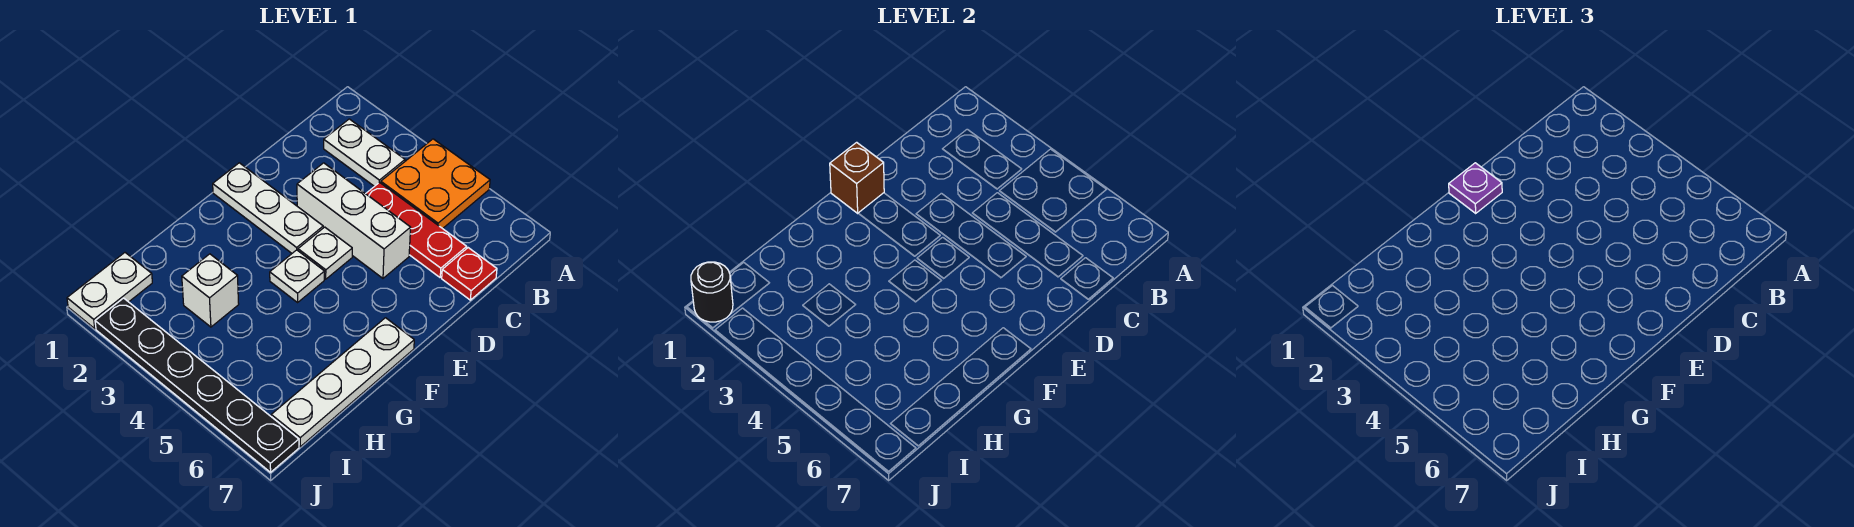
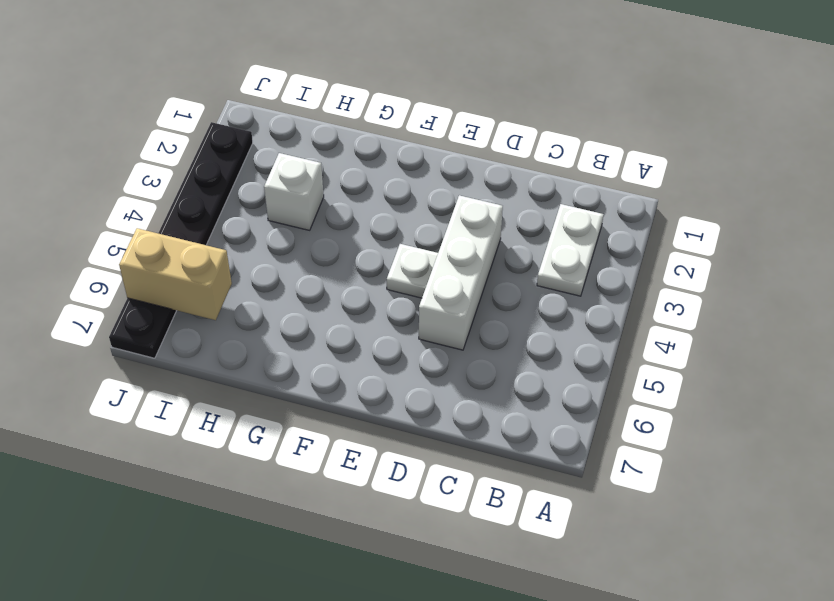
tan brick I6:J6 level 2 -> none
none -> orange plate A4:B5 level 1
none -> red plate C4:C6 level 1
none -> red plate C7 level 1

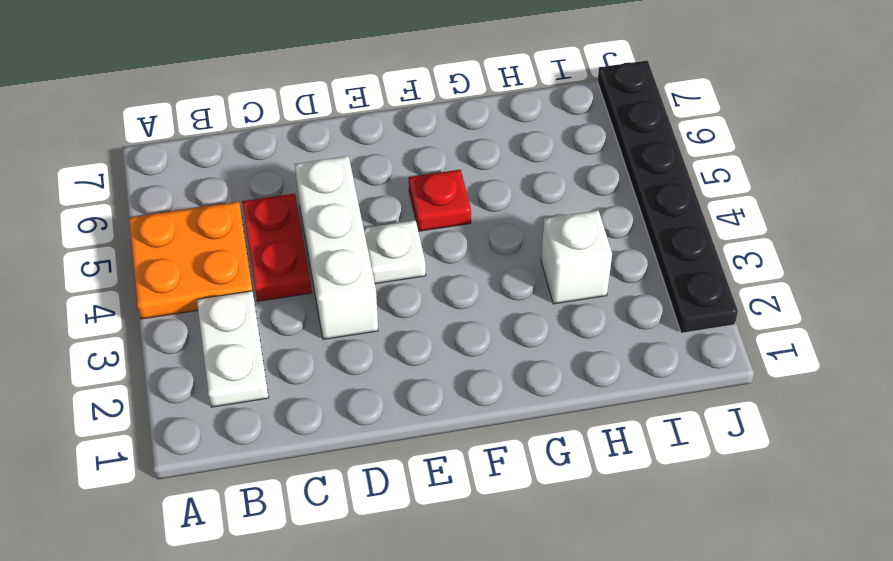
red plate C4:C5 level 1 -> red plate C4:C6 level 1
red plate F5 level 1 -> red plate C7 level 1
none -> white plate E1:E3 level 1
none -> white plate F4 level 1
none -> white plate F7:I7 level 1

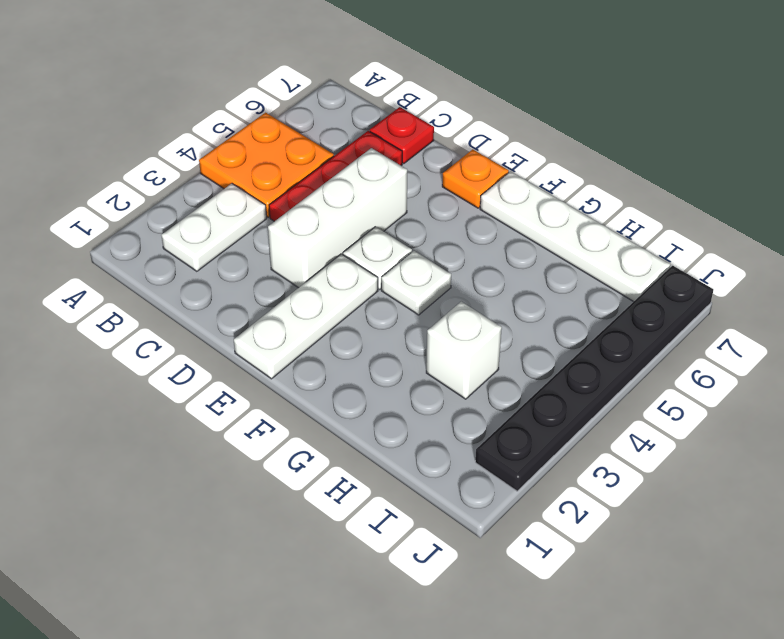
orange plate E7 level 1 -> none
none -> white plate I1:J1 level 1
none -> brown brick E1 level 2
none -> black round brick J1 level 2

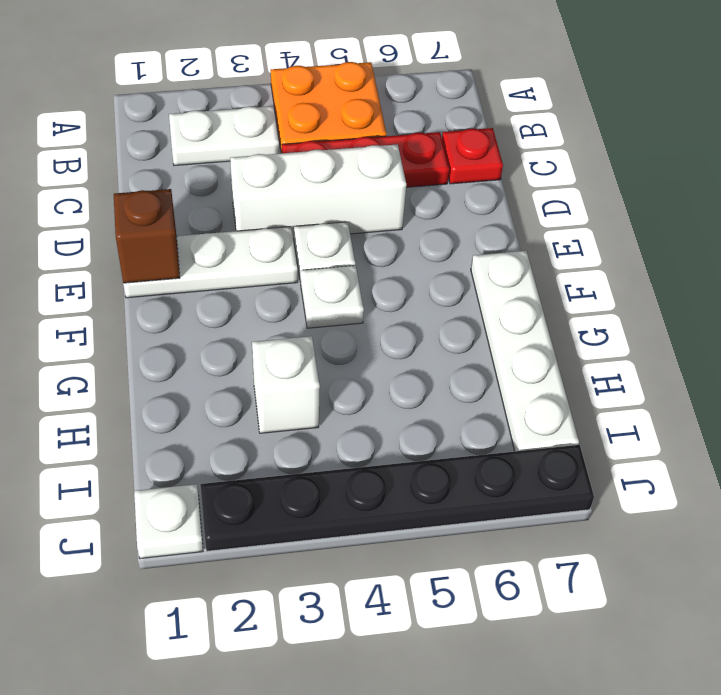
white plate J1 level 1 -> white plate I1:J1 level 1
none -> black round brick J1 level 2
none -> purple plate E1 level 3

